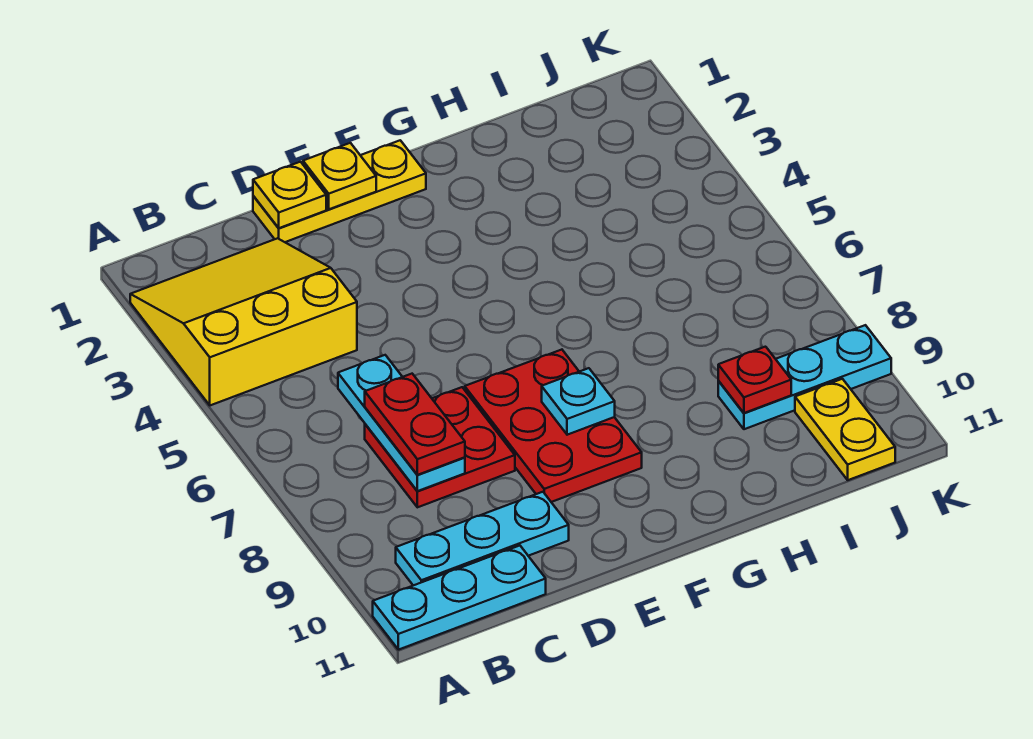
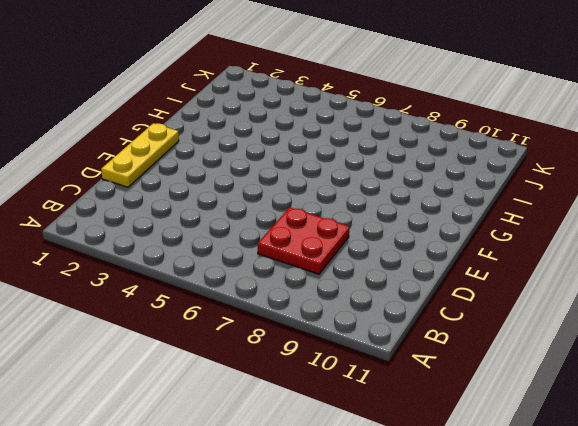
none -> yellow slope A2:C4 level 1 top 4
none -> cyan plate A11:C11 level 1
none -> cyan plate B10:D10 level 1

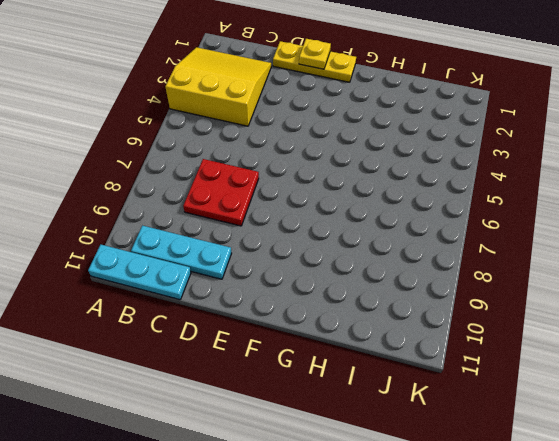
none -> red plate E7:F9 level 1
none -> cyan plate I9:K9 level 1
none -> yellow plate J10:J11 level 1

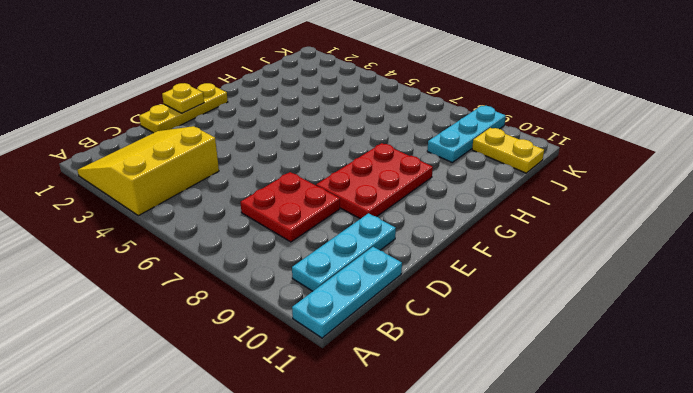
red plate E8:G9 level 1 -> red plate E7:F9 level 1
none -> cyan plate C6:C8 level 2
none -> yellow plate D1 level 2
none -> cyan plate F8 level 2

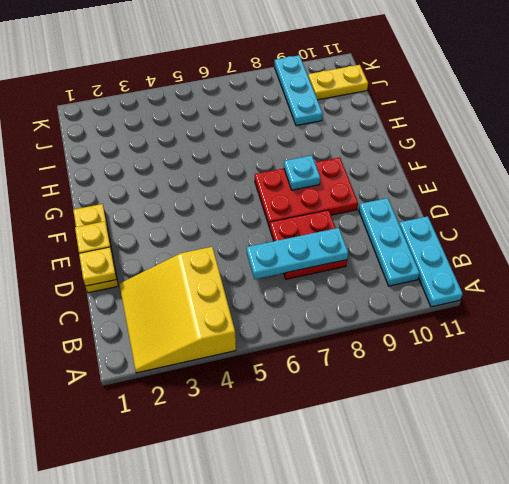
none -> red plate I9 level 2
none -> red plate C7:C8 level 3

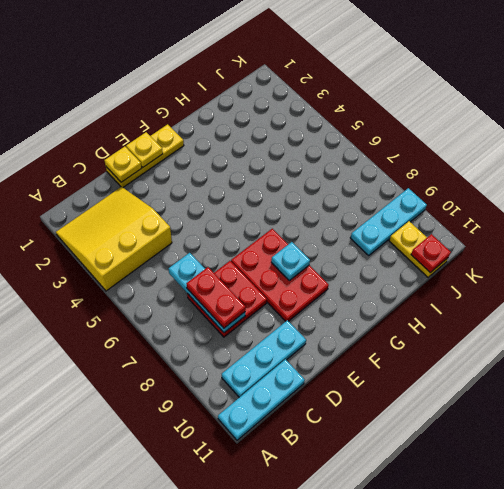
red plate J11 level 2 -> red plate I9 level 2

